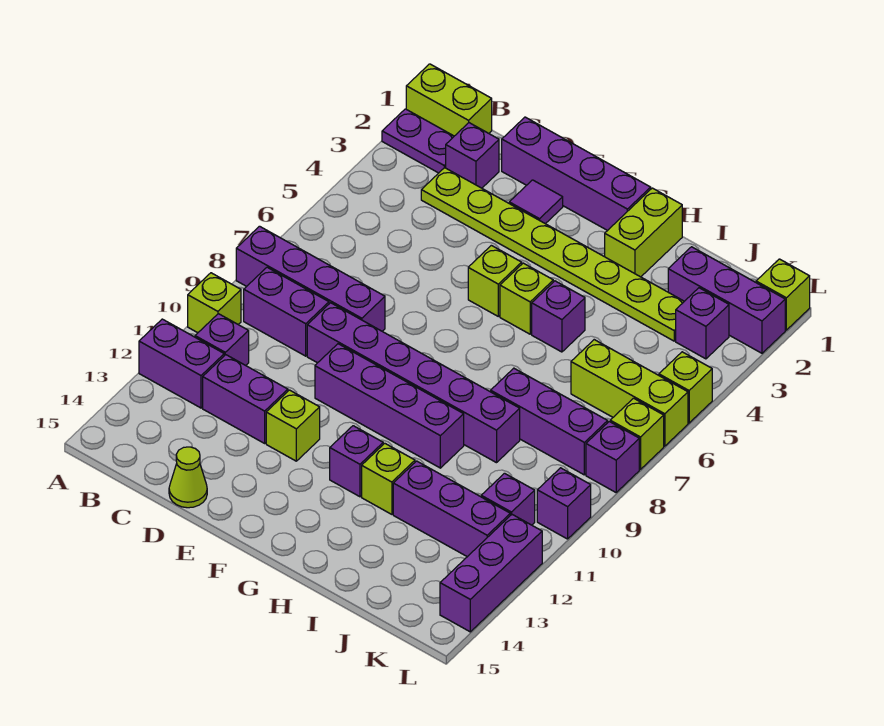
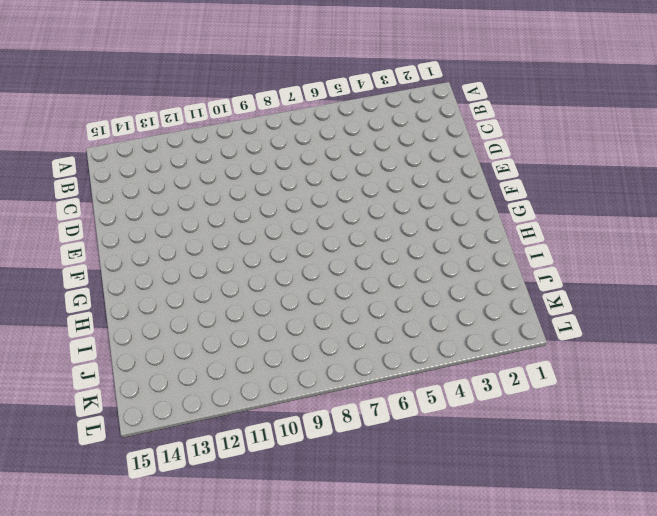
none -> lime brick A1:B1 level 1
none -> purple plate A2:B2 level 1
none -> purple brick A8:D8 level 1
none -> lime brick A10 level 1

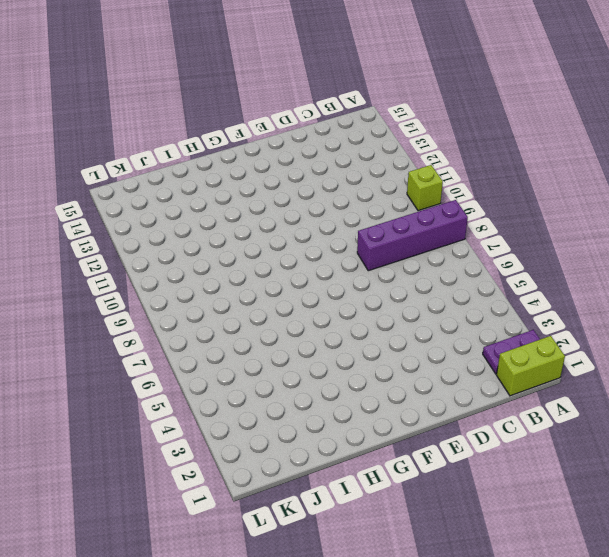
none -> purple brick A12:B12 level 1
none -> purple brick B9:C9 level 1
none -> purple brick B11 level 1
none -> purple brick C2 level 1

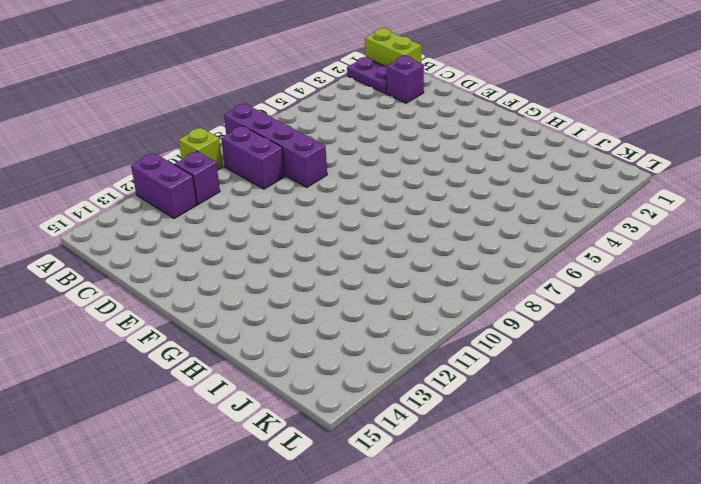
none -> lime plate C3:J3 level 1
none -> purple brick C12:D12 level 1
none -> purple brick D1:G1 level 1
none -> purple brick D9:I9 level 1

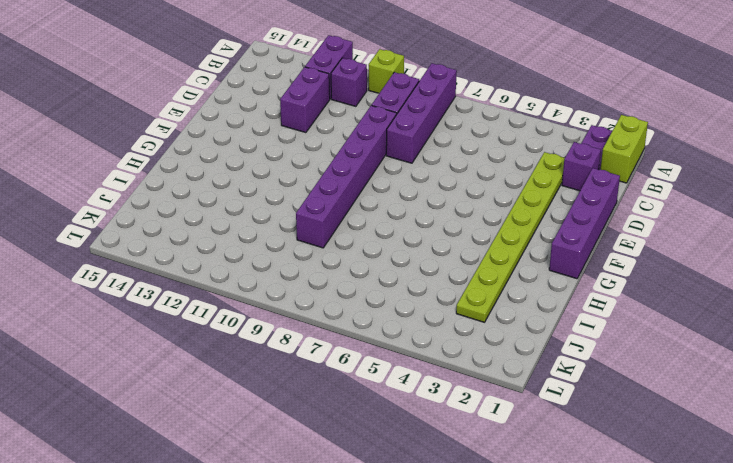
none -> lime cone D15 level 1
none -> purple tile E2 level 1
none -> purple brick E10:H10 level 1
none -> lime brick E12 level 1

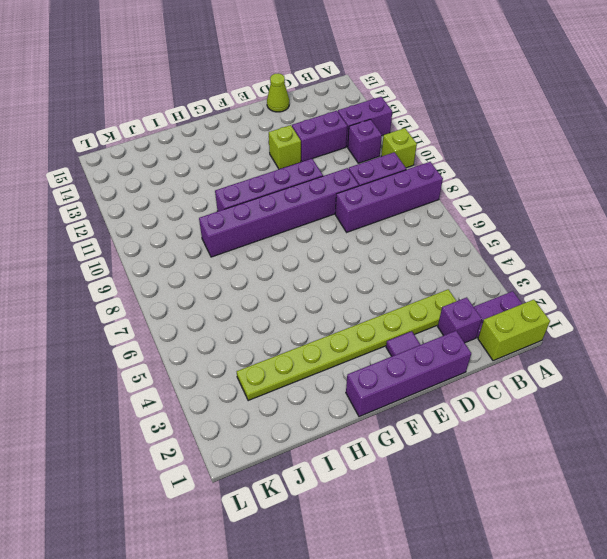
none -> lime brick F5 level 1
none -> lime brick G5 level 1
none -> purple brick G12 level 1
none -> lime brick H1:H2 level 1

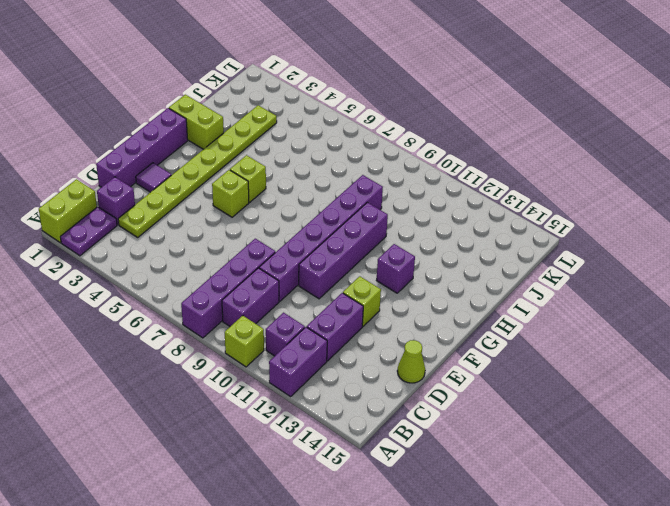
none -> purple brick H5 level 1
none -> lime brick H12 level 1
none -> purple brick I8:K8 level 1
none -> purple brick I12:K12 level 1

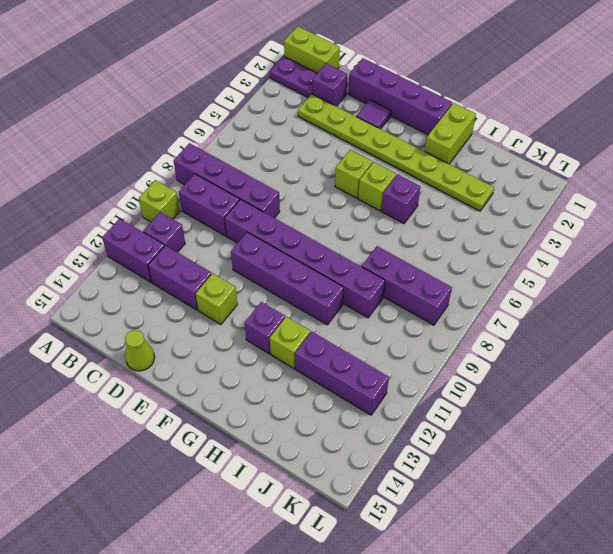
none -> purple brick J2:L2 level 1
none -> lime brick J6:L6 level 1
none -> purple brick K3 level 1
none -> purple brick K11 level 1

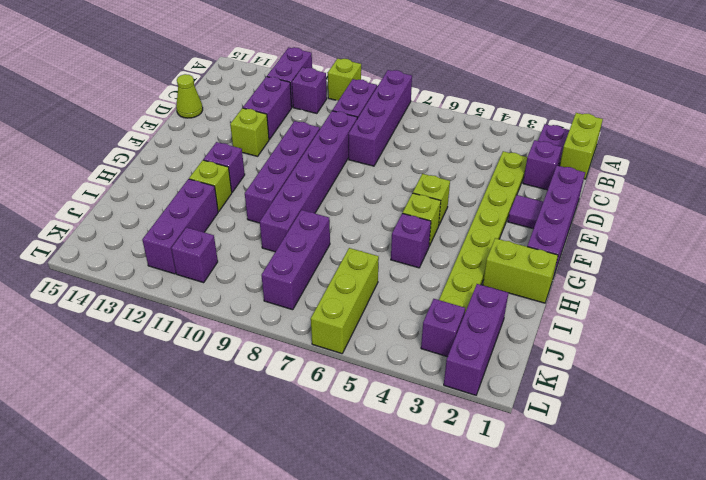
none -> lime brick L1 level 1
none -> lime brick L5 level 1
none -> lime brick L7 level 1
none -> purple brick L8 level 1

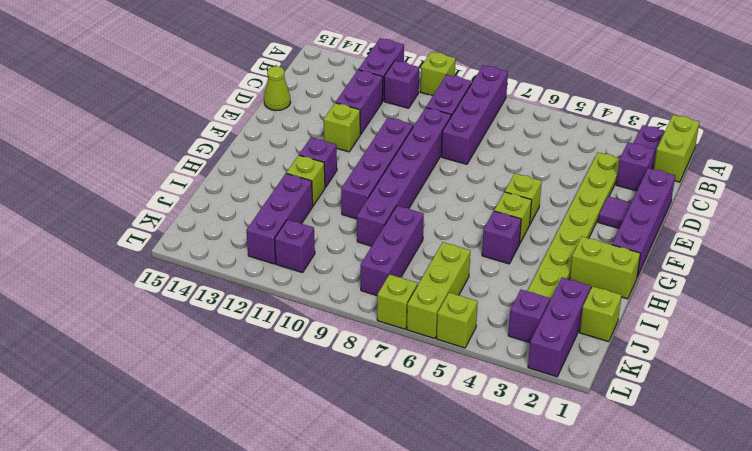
lime brick J1 level 1 -> lime brick L1 level 1
none -> purple brick L8 level 1
none -> purple brick L10 level 1
none -> purple brick L12:L14 level 1

